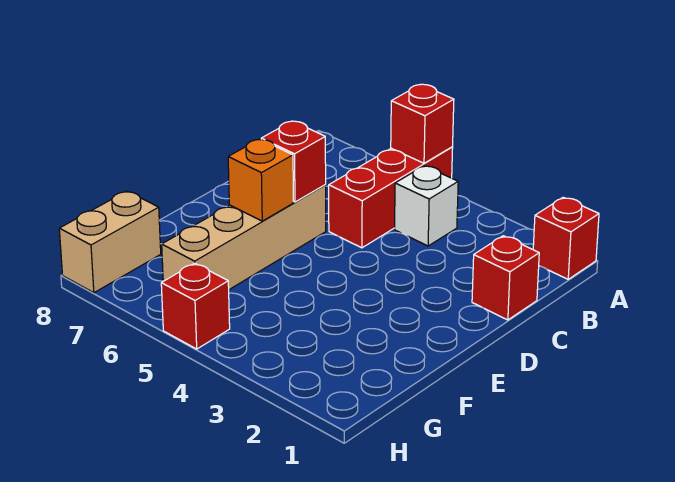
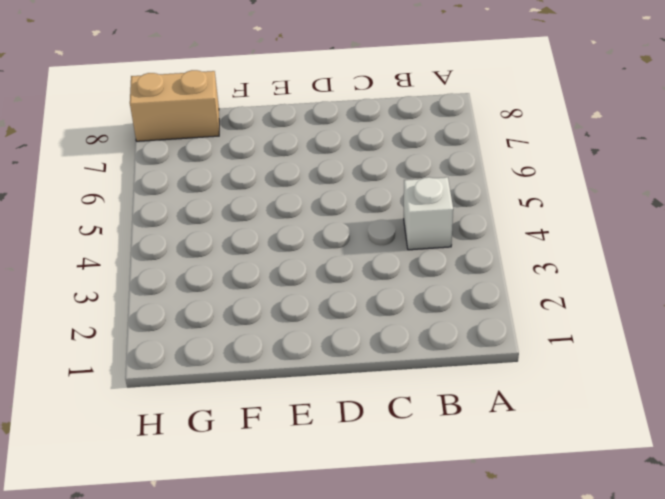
none -> red brick A1 level 1
none -> red brick A5:C5 level 1

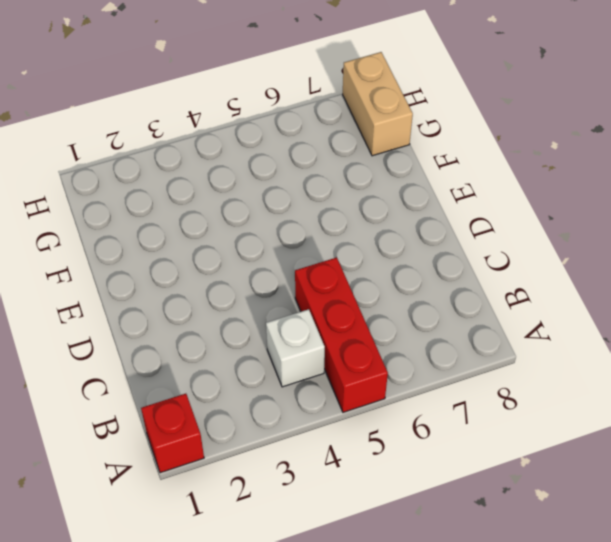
none -> red brick C1 level 1
none -> tan brick D6:G6 level 1

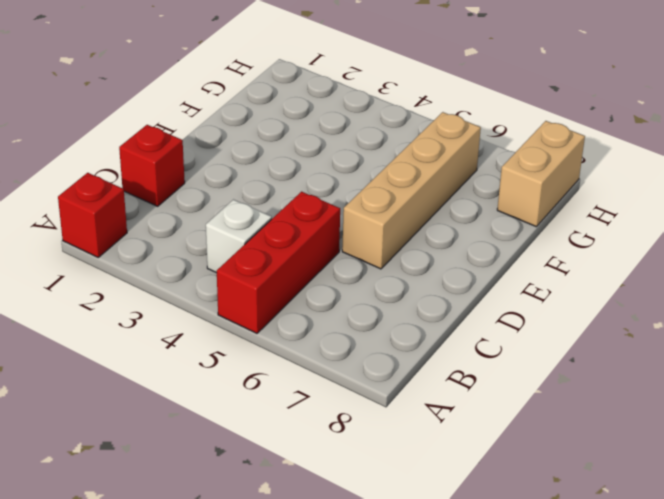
none -> red brick H5 level 1
none -> red brick A5 level 2

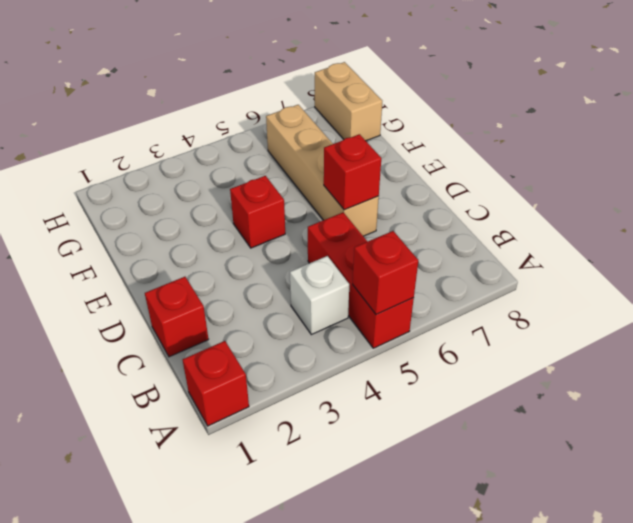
red brick E4 level 1 -> red brick H5 level 1
none -> orange brick E6 level 2

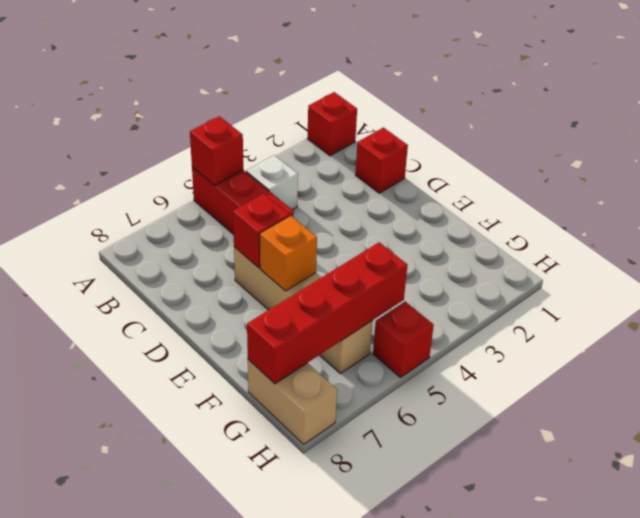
red brick G5:G8 level 2 -> none

